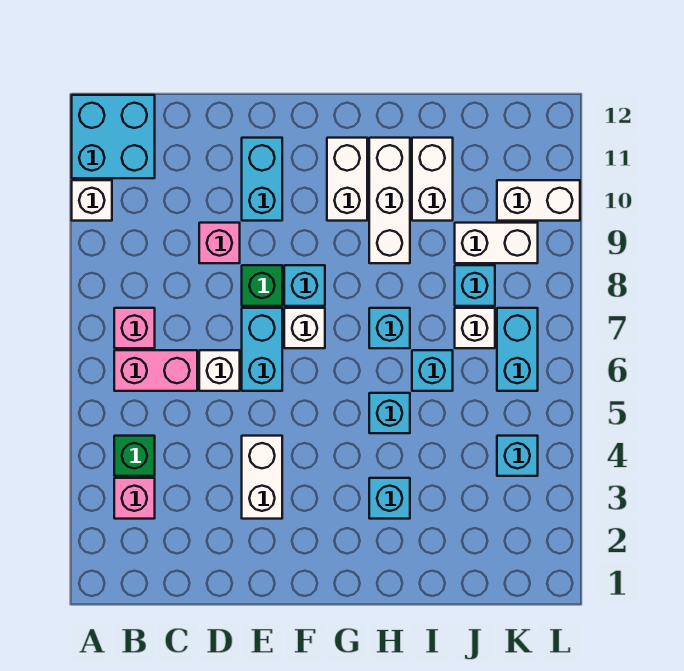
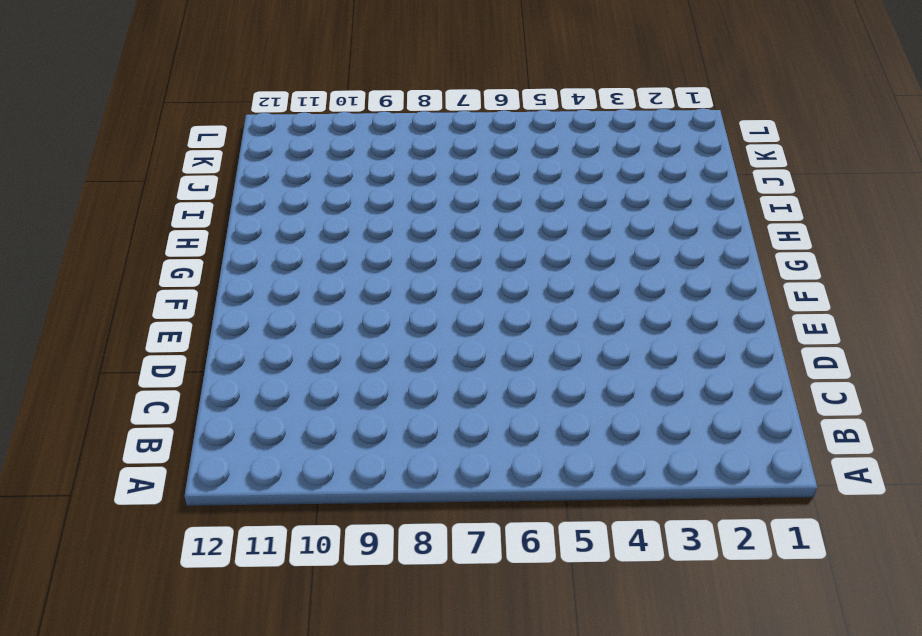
none -> white brick A10 level 1
none -> cyan brick A11:B12 level 1
none -> pink brick B3 level 1

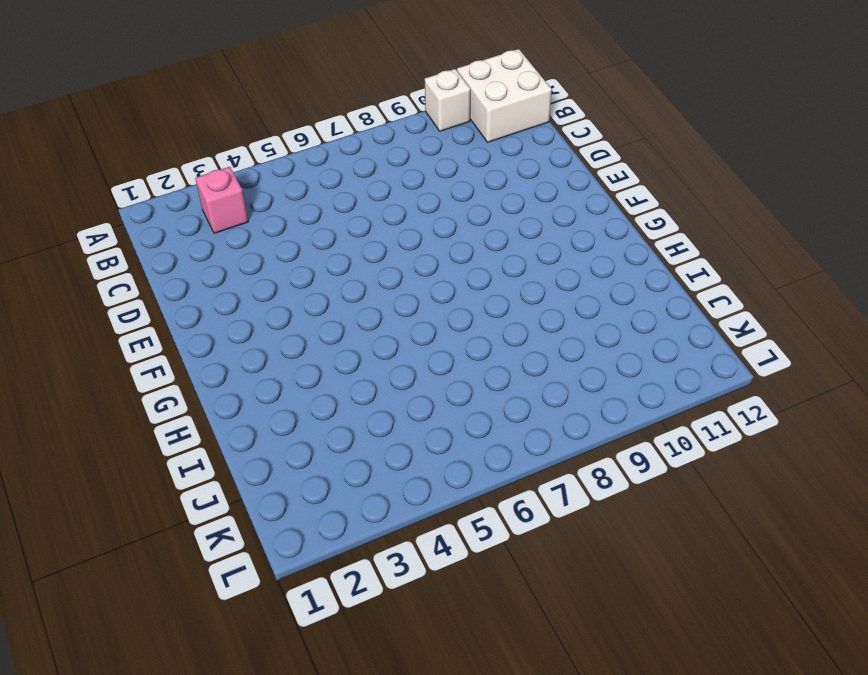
white brick A11:B12 level 1 -> cyan brick A11:B12 level 1
none -> green brick B4 level 1
none -> pink brick B6:C6 level 1
none -> pink brick B7 level 1

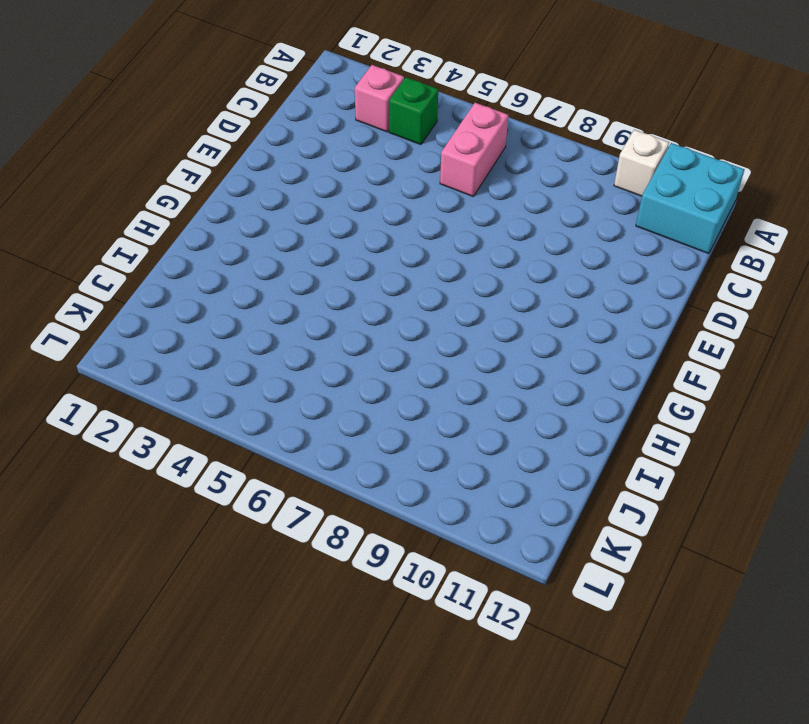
none -> pink brick B7 level 1
none -> white brick D6 level 1
none -> pink brick D9 level 1

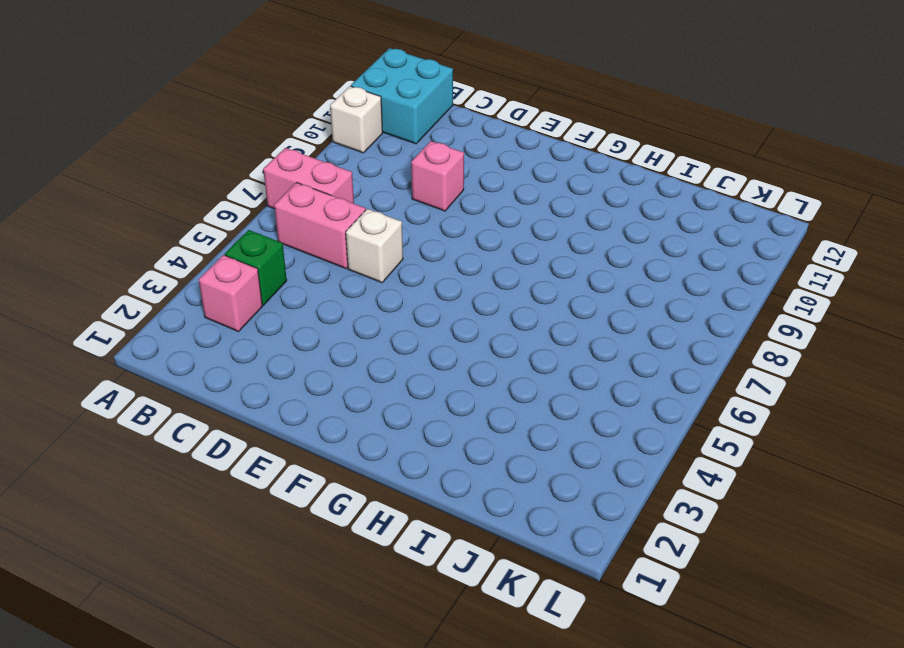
pink brick A7:B7 level 1 -> pink brick B7 level 1
none -> white brick E3:E4 level 1
none -> cyan brick E6:E7 level 1
none -> green brick E8 level 1

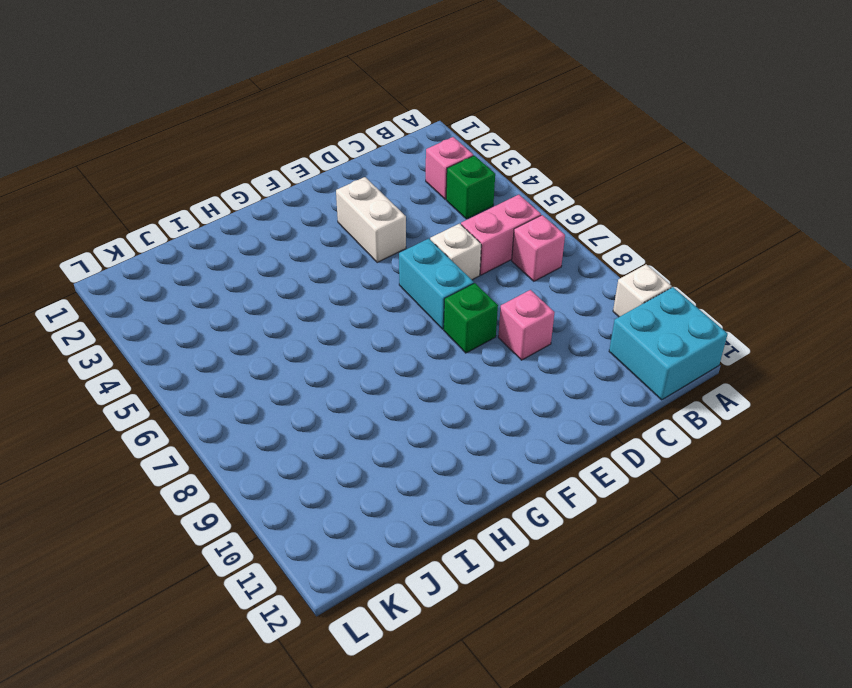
none -> cyan brick E10:E11 level 1
none -> white brick F7 level 1
none -> cyan brick F8 level 1

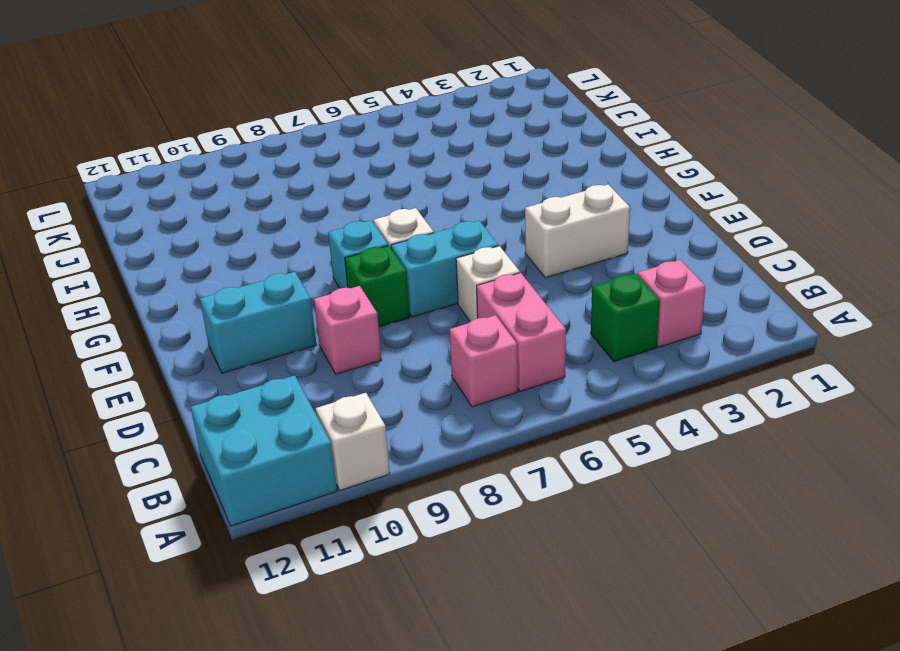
none -> white brick G10:G11 level 1
none -> cyan brick H3 level 1
none -> cyan brick H5 level 1

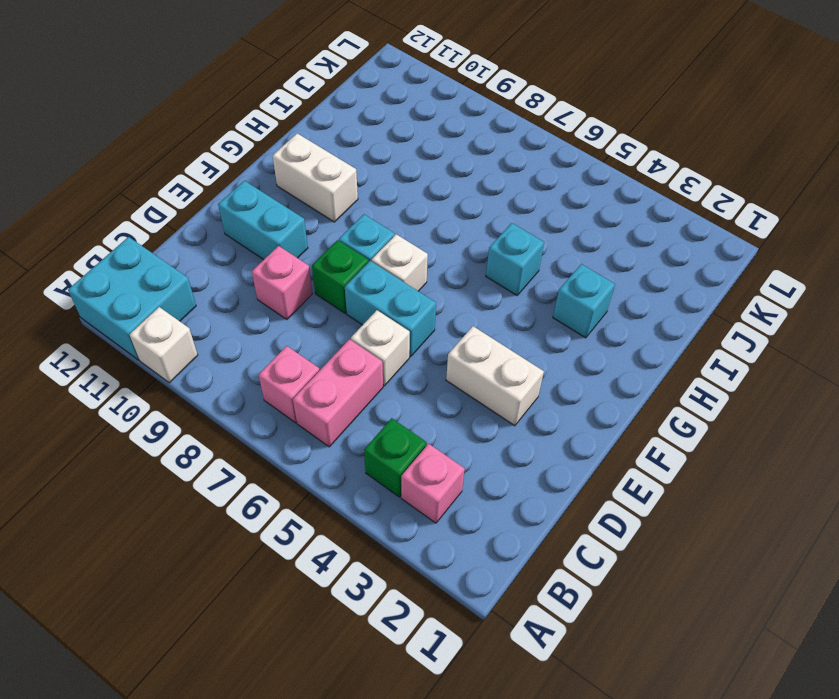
none -> cyan brick H7 level 1
none -> white brick H9:H11 level 1
none -> cyan brick I6 level 1

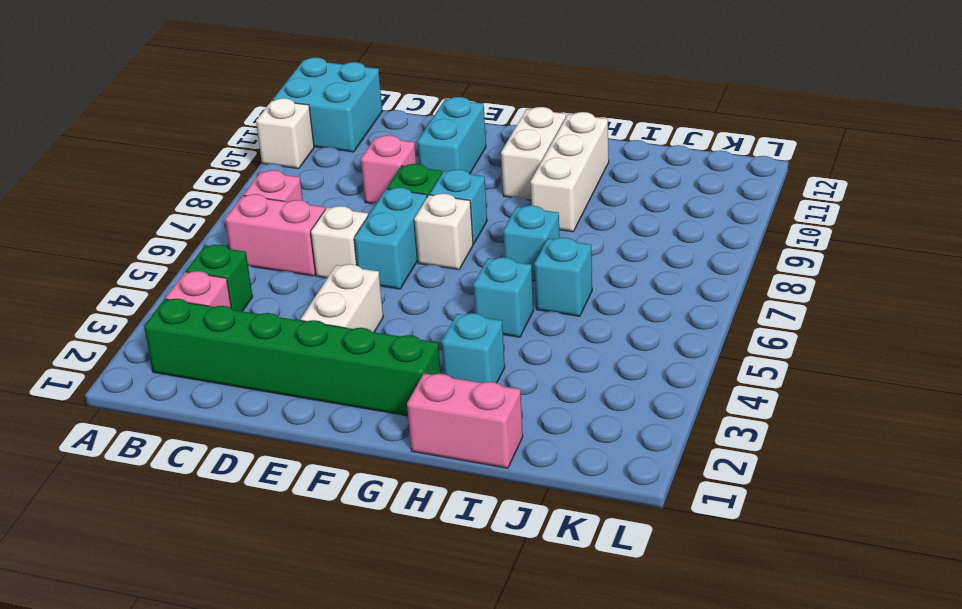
green brick B2:G2 level 1 -> none
pink brick H1:I1 level 1 -> none
none -> white brick I10:I11 level 1
none -> white brick J7 level 1
none -> cyan brick J8 level 1

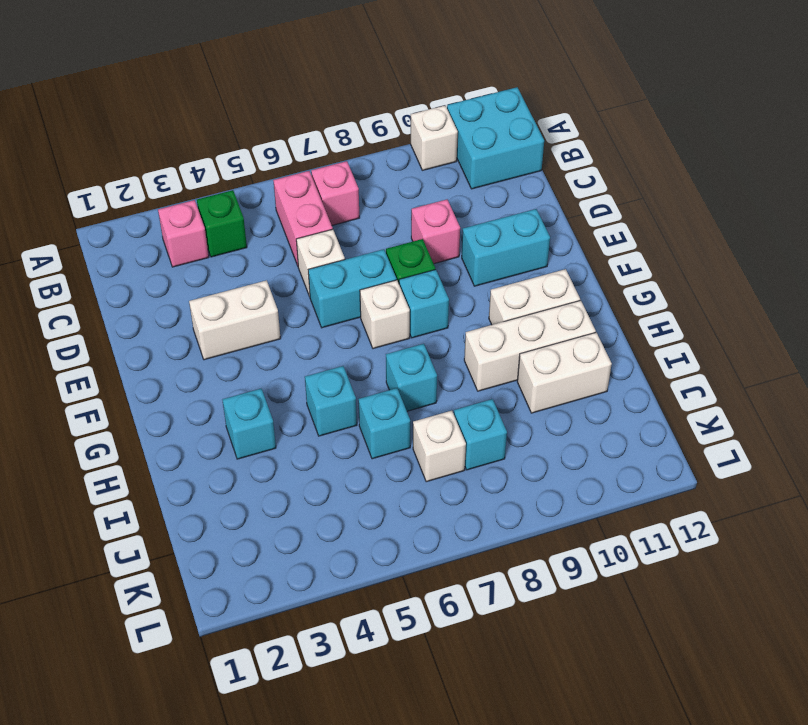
none -> white brick J9:K9 level 1
none -> cyan brick K4 level 1
none -> cyan brick K6:K7 level 1

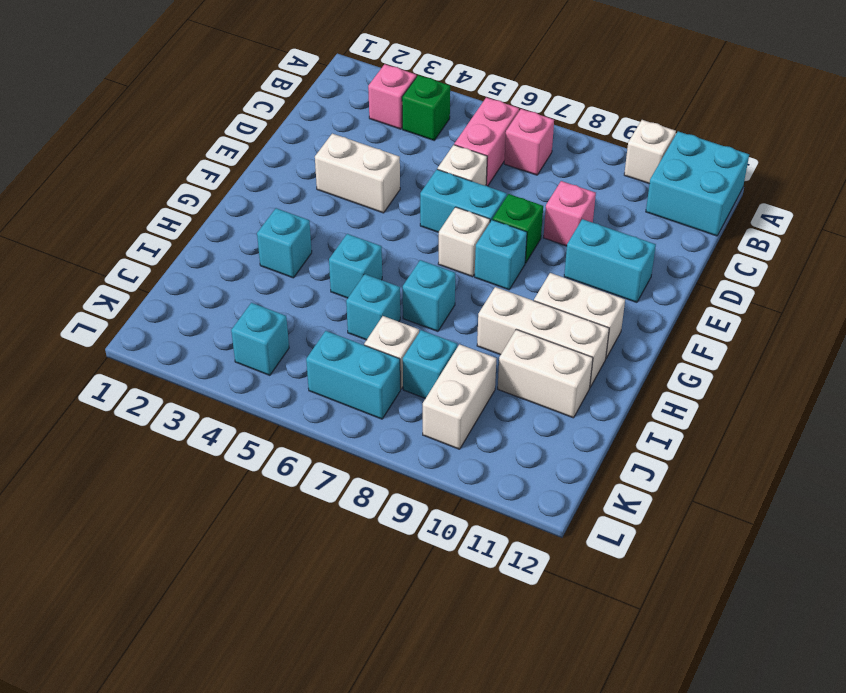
none -> white brick K10:L10 level 1

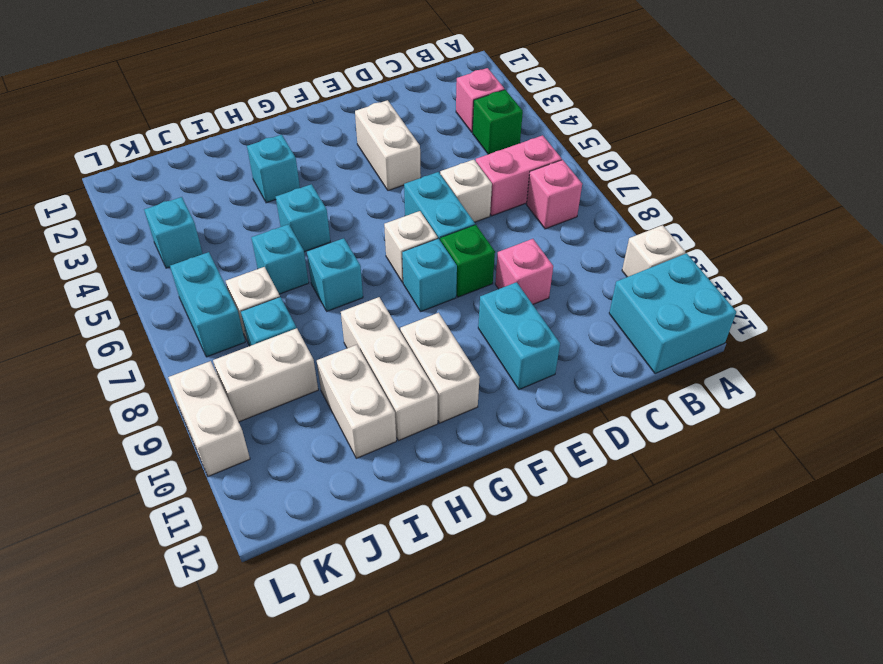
white brick L9:L10 level 1 -> white brick K10:L10 level 1

